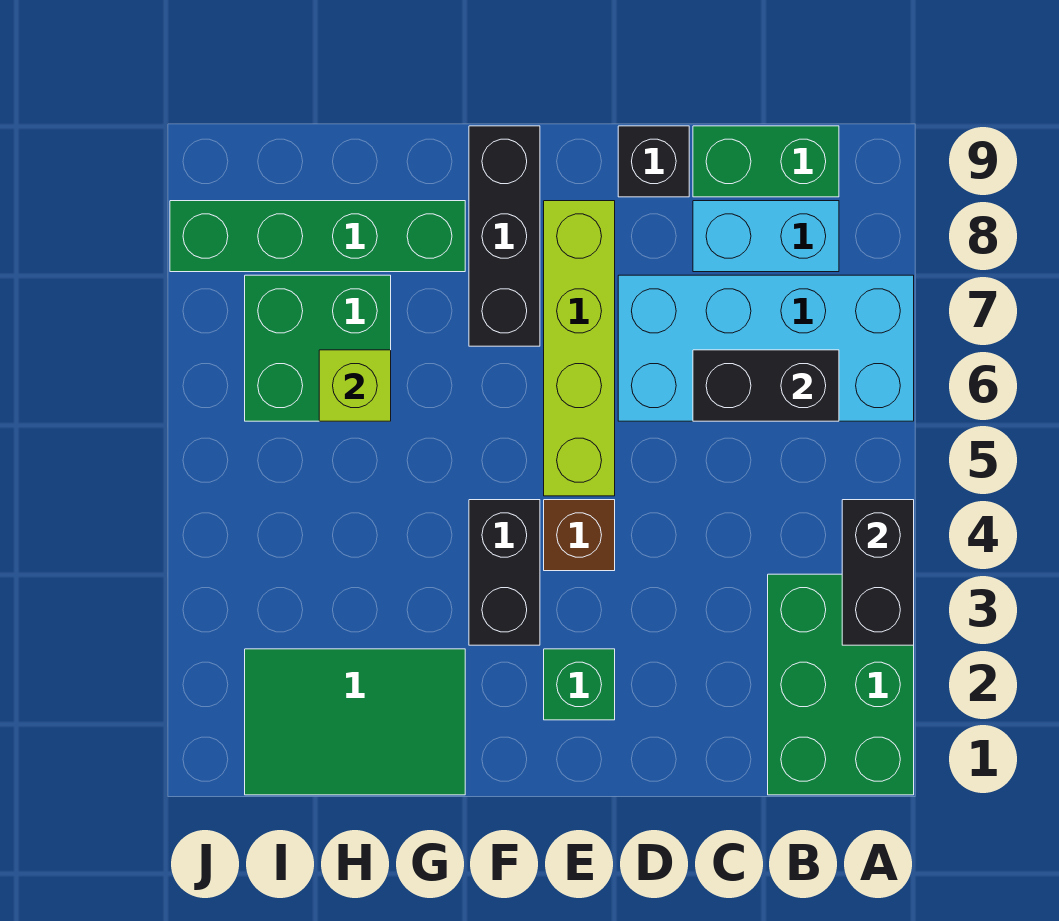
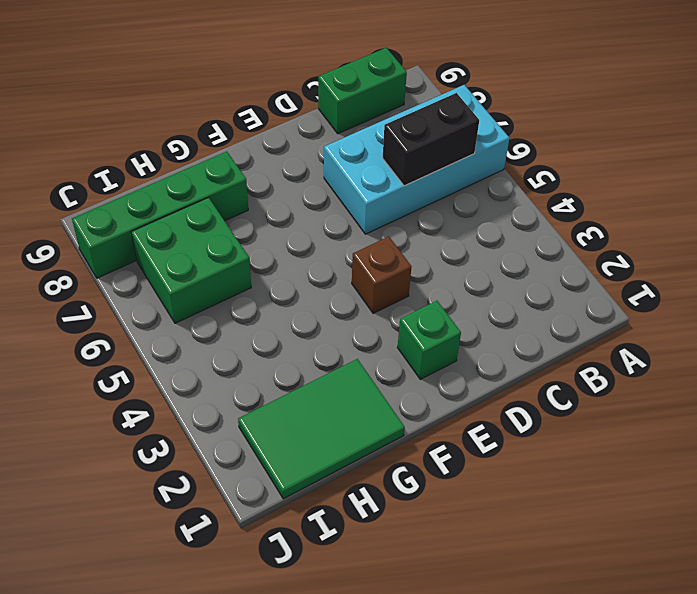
none -> green brick A1:B3 level 1
none -> cyan brick B8:C8 level 1
none -> black brick D9 level 1

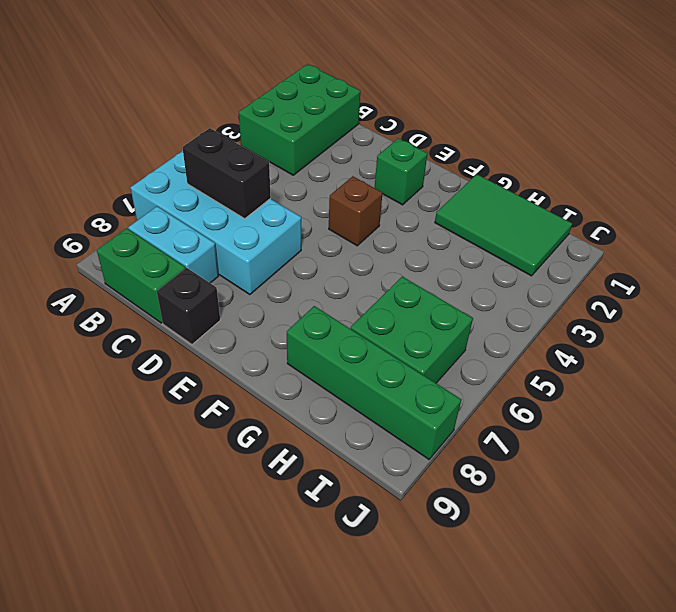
none -> lime brick E5:E8 level 1
none -> black brick F3:F4 level 1
none -> black brick F7:F9 level 1

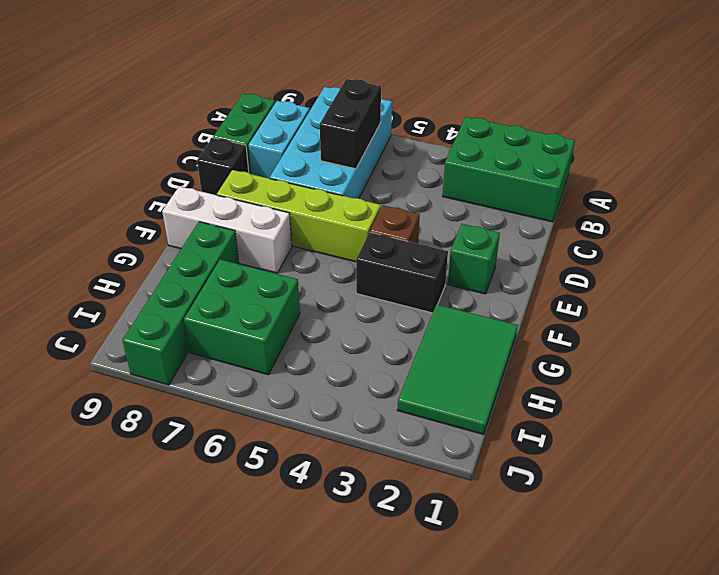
white brick F7:F9 level 1 -> black brick F7:F9 level 1
none -> black brick A3:A4 level 2
none -> lime brick H6 level 2

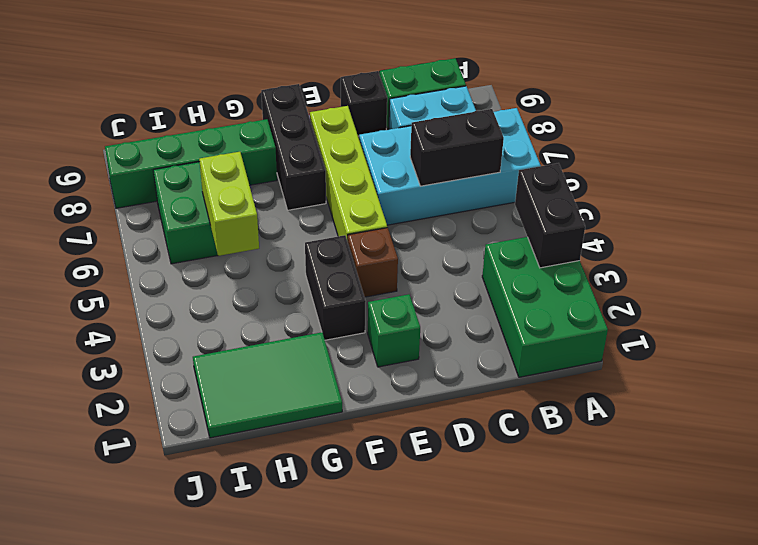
lime brick H5:H6 level 2 -> lime brick H6 level 2

